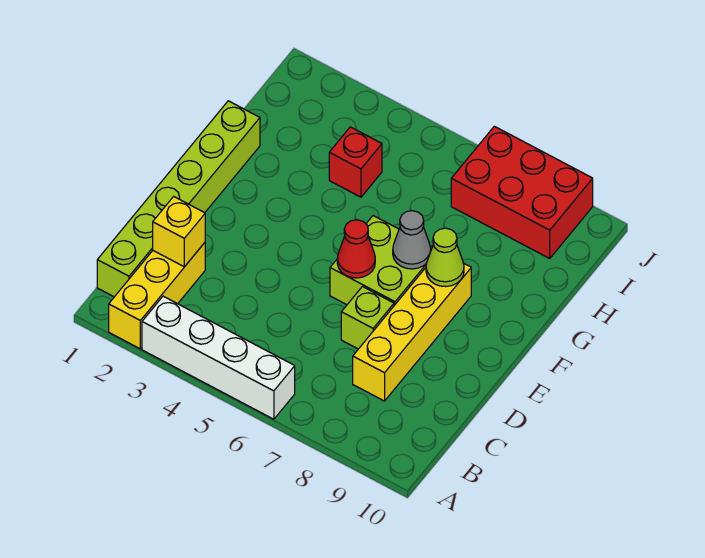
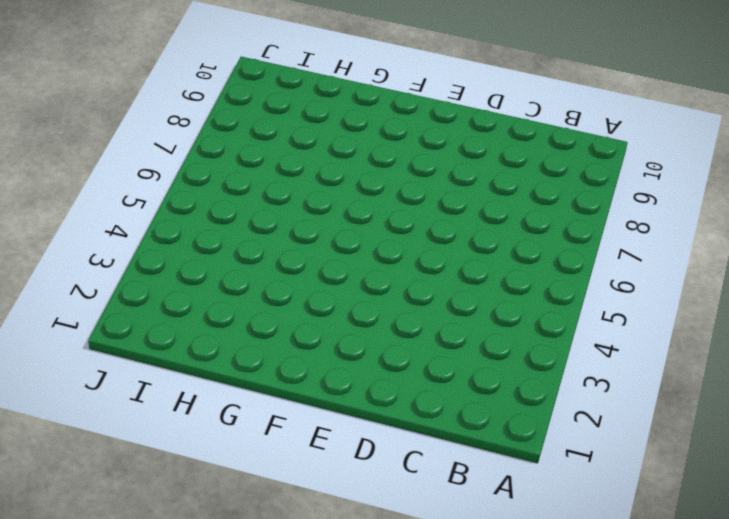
none -> yellow brick A2:C2 level 1
none -> white brick A3:A6 level 1
none -> lime brick B1:G1 level 1

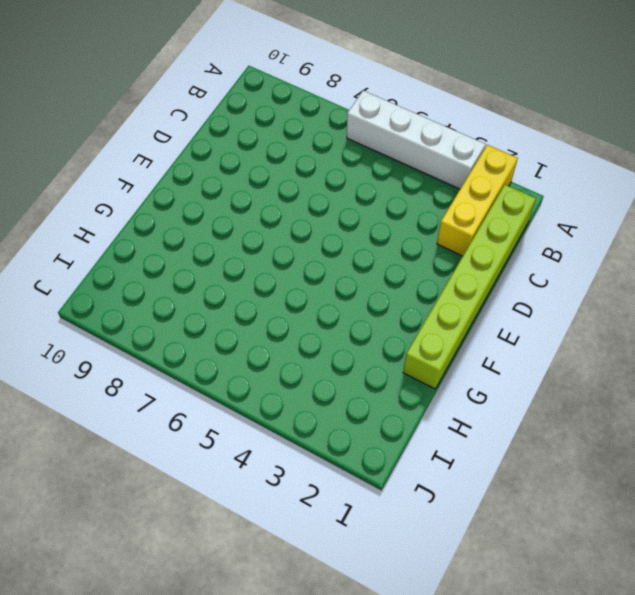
none -> yellow brick C8:F8 level 1
none -> lime brick D7 level 1
none -> lime brick E6:F7 level 1

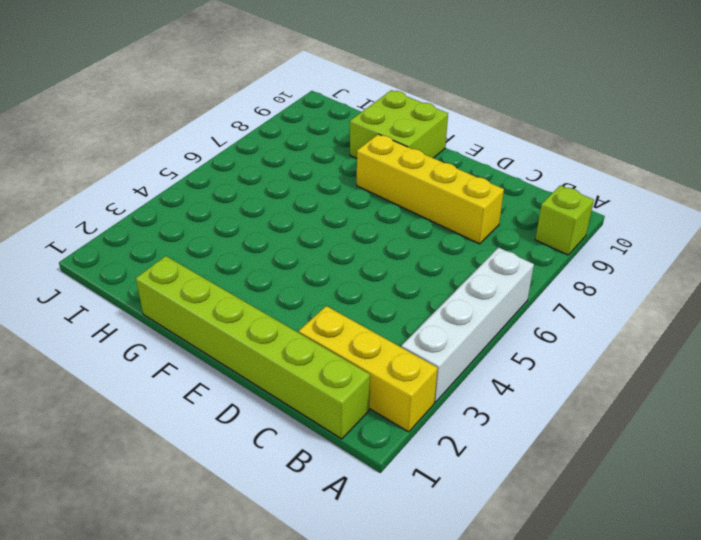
lime brick A9 level 1 -> lime brick D7 level 1
lime brick F9:G10 level 1 -> lime brick E6:F7 level 1
none -> red brick H4 level 1
none -> red brick I7:J9 level 1
none -> yellow brick C2 level 2

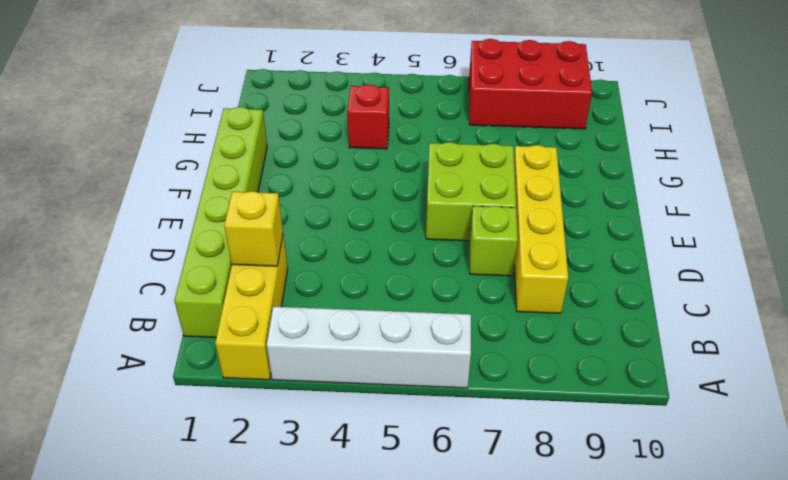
none -> red cone E6 level 2
none -> grey cone F7 level 2
none -> lime cone F8 level 2

